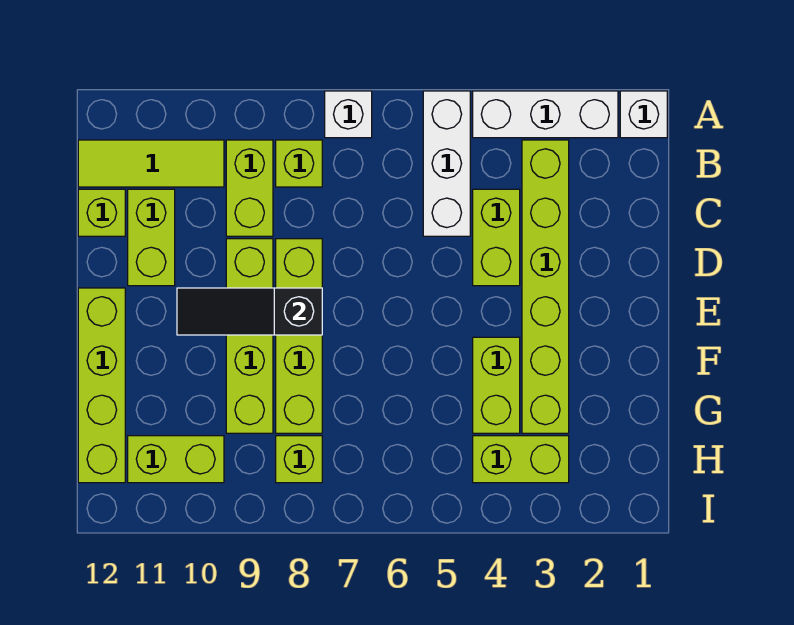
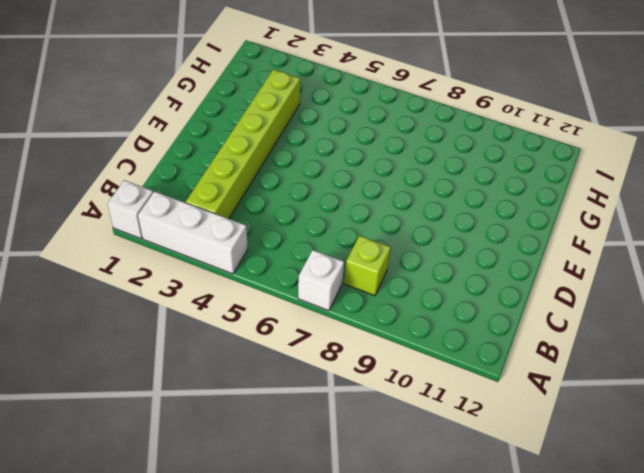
none -> white brick A5:C5 level 1
none -> lime brick B9:C9 level 1
none -> lime tile B10:B12 level 1

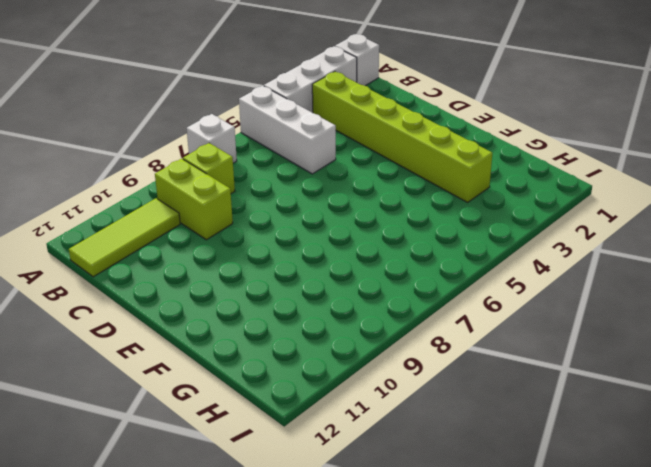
none -> lime brick C4:D4 level 1
none -> lime brick C11:D11 level 1
none -> lime brick C12 level 1

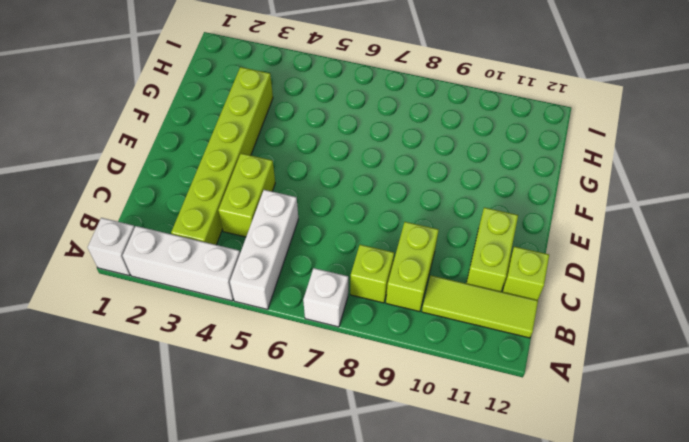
none -> lime brick D8:G8 level 1
none -> lime brick D9:G9 level 1
none -> lime brick E12:H12 level 1

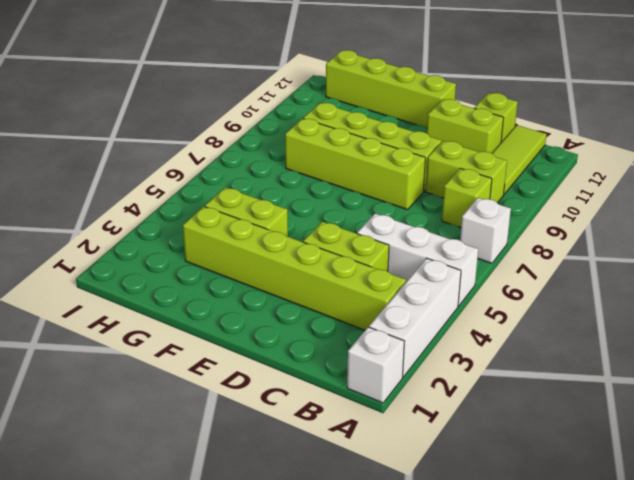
none -> lime brick H3:H4 level 1
none -> lime brick H8 level 1
none -> lime brick H10:H11 level 1

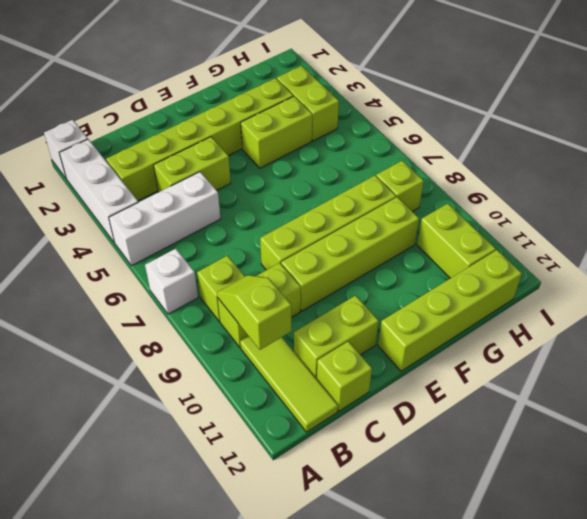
lime slope B9:B10 level 2 top 10 -> none
none -> black slope E8:E10 level 2 top 8

